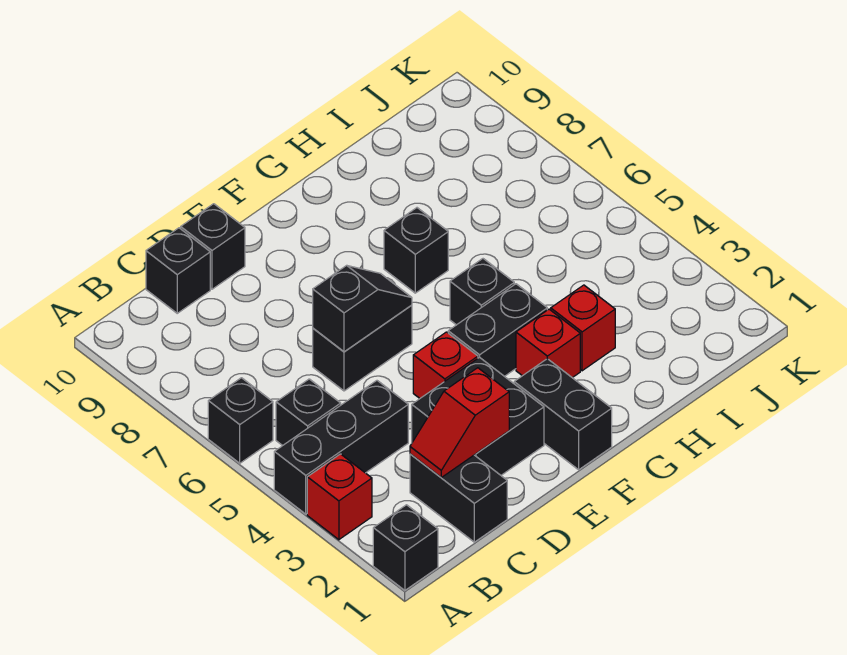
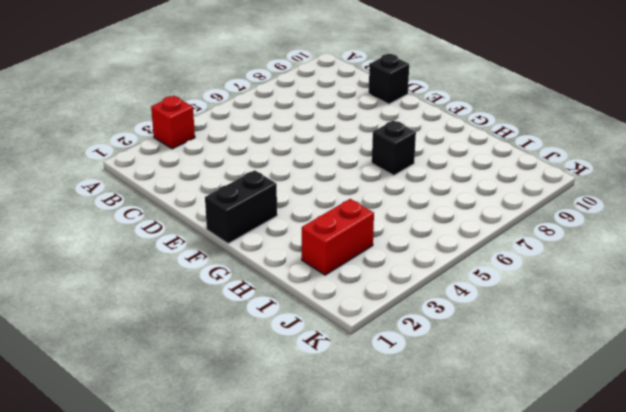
red brick I2:I3 level 1 -> none
none -> black brick A1 level 1
none -> black brick A4:C4 level 1
none -> black brick A6 level 1

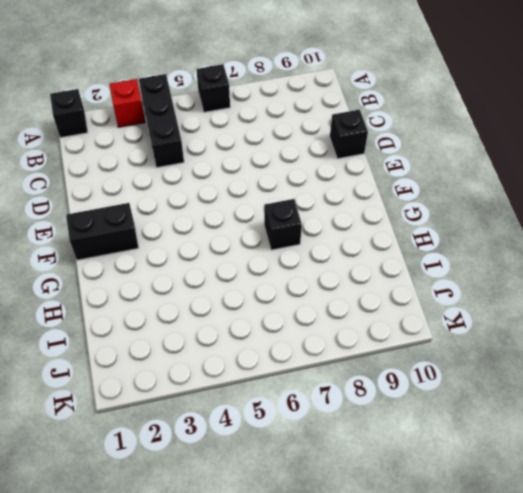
none -> black brick B5 level 1
none -> black brick C1:C2 level 1
none -> black brick C10 level 1

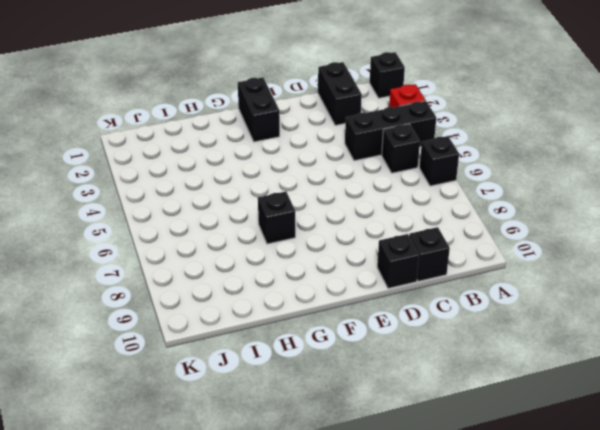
none -> black brick D2:E3 level 1
none -> black brick D6:E6 level 1
none -> red brick E4 level 1

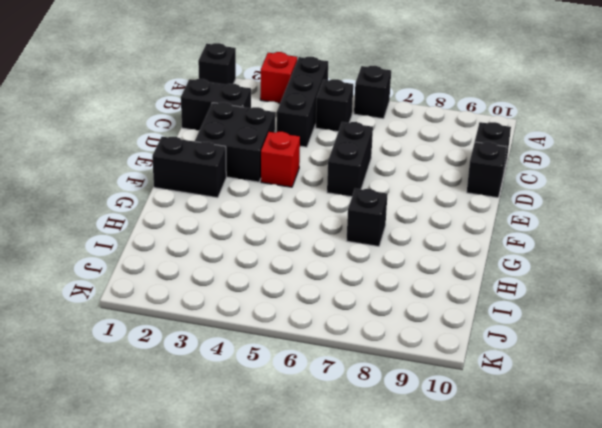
none -> black brick F4:G4 level 1
none -> red brick G3 level 1
none -> black brick G5 level 1

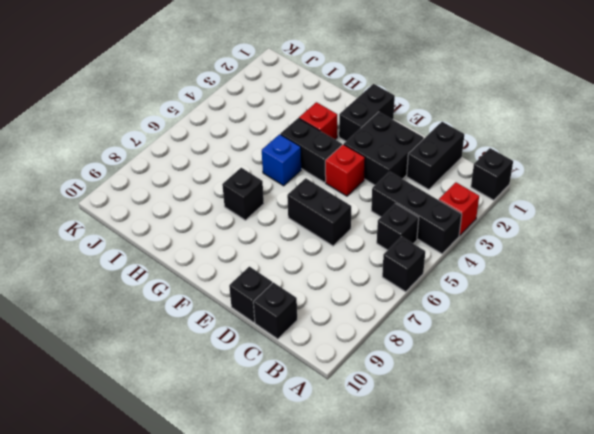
blue brick G5 level 1 -> black brick G5 level 1
none -> red brick H3 level 1
none -> red slope C2:D2 level 2 top D
none -> black slope D6:E6 level 2 top D

